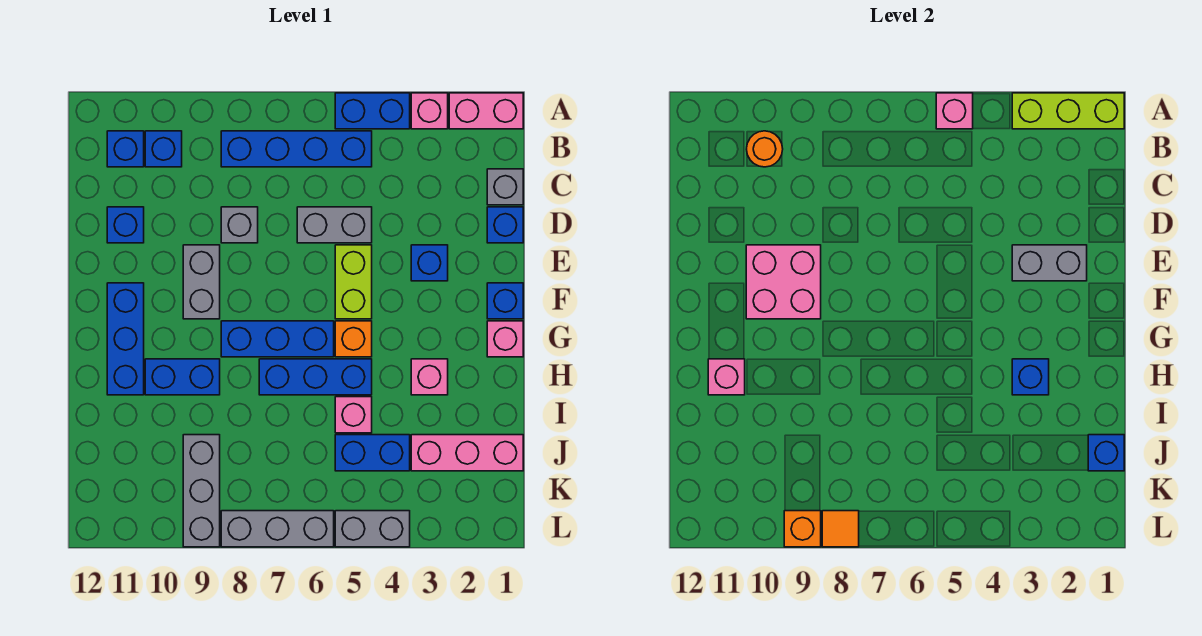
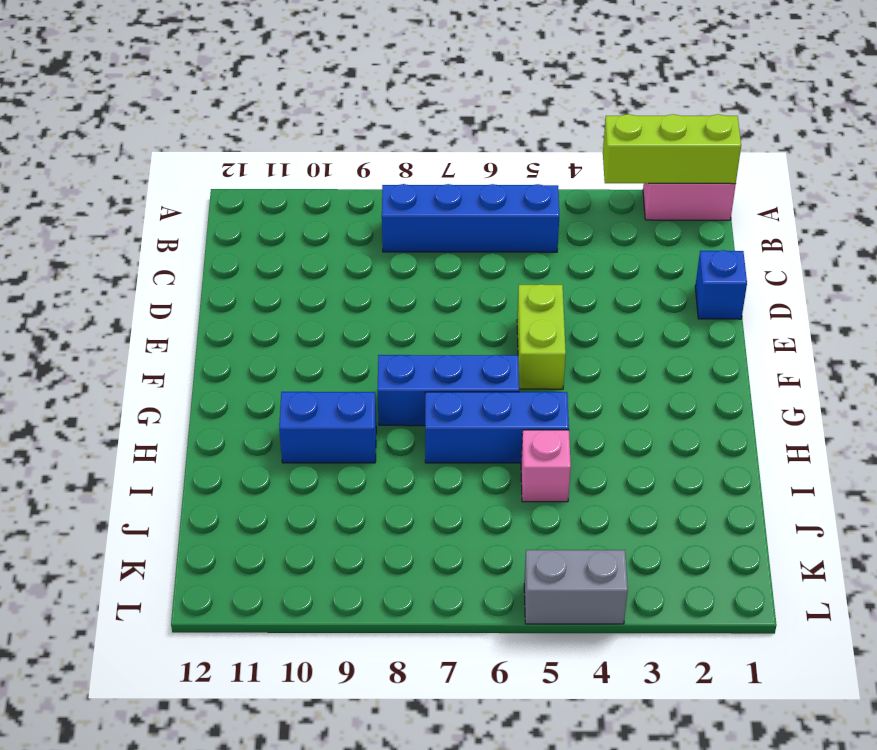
none -> pink brick A3 level 1
none -> blue brick A4:A5 level 1
none -> blue brick B10 level 1
none -> blue brick B11 level 1

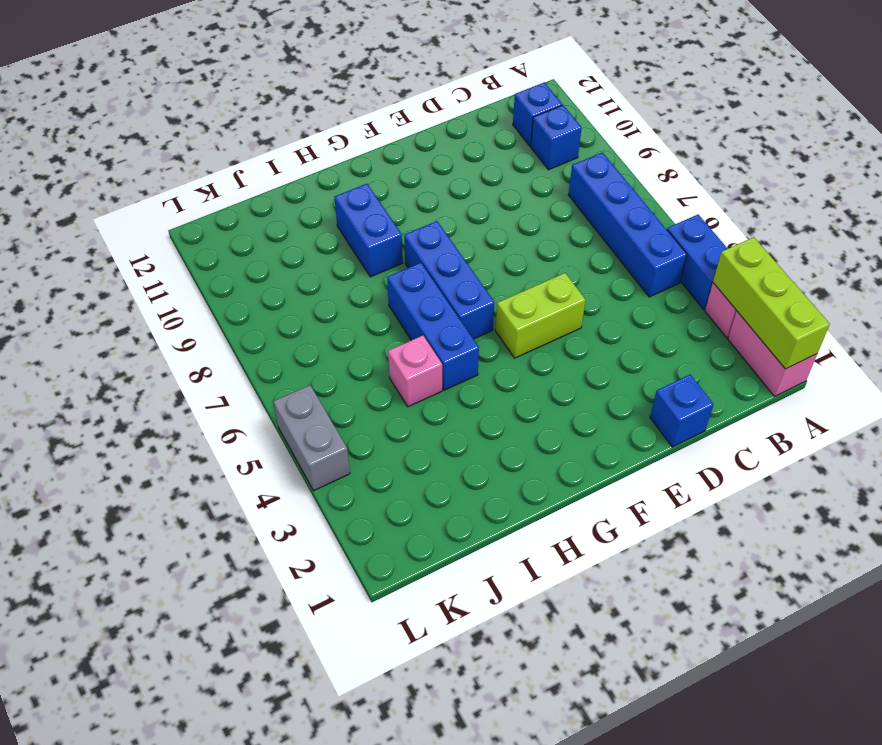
none -> grey brick C1 level 1
none -> grey brick D5:D6 level 1
none -> grey brick D8 level 1
none -> blue brick D11 level 1

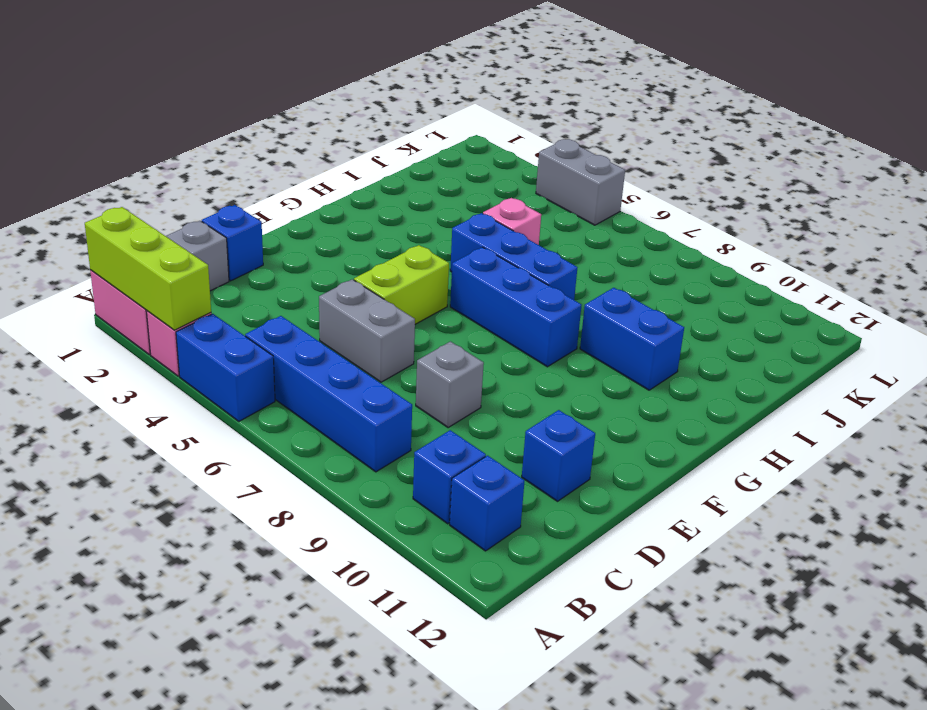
none -> blue brick E3 level 1
none -> grey brick E9:F9 level 1
none -> blue brick F1 level 1
none -> blue brick F11:H11 level 1

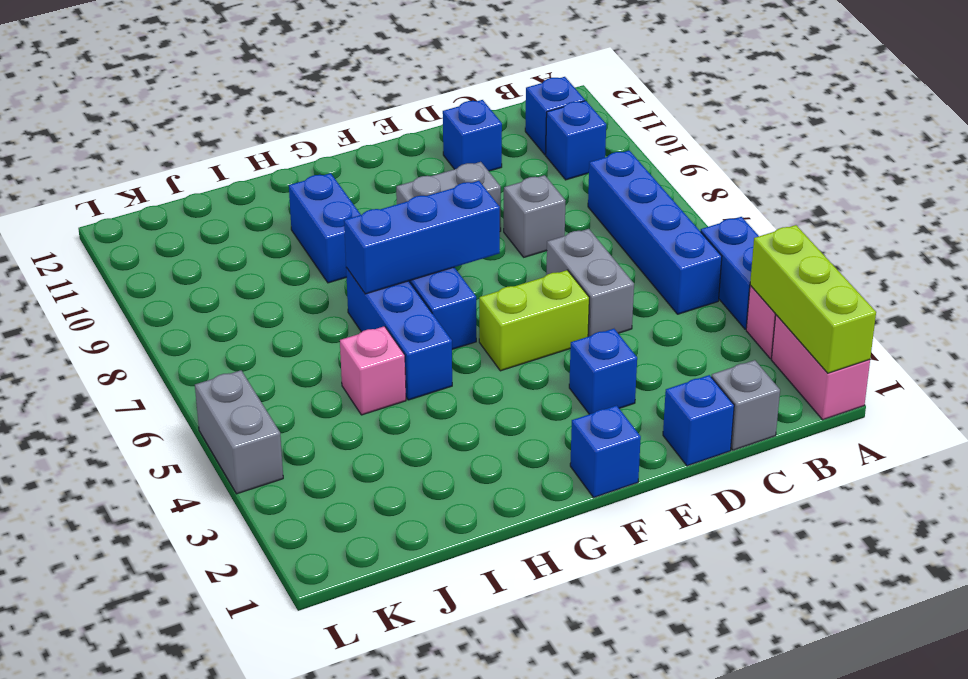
blue brick F7:H7 level 2 -> blue brick F11:H11 level 1
none -> pink brick G1 level 1
none -> orange brick G5 level 1
none -> pink brick H3 level 1
none -> pink brick J1:J3 level 1

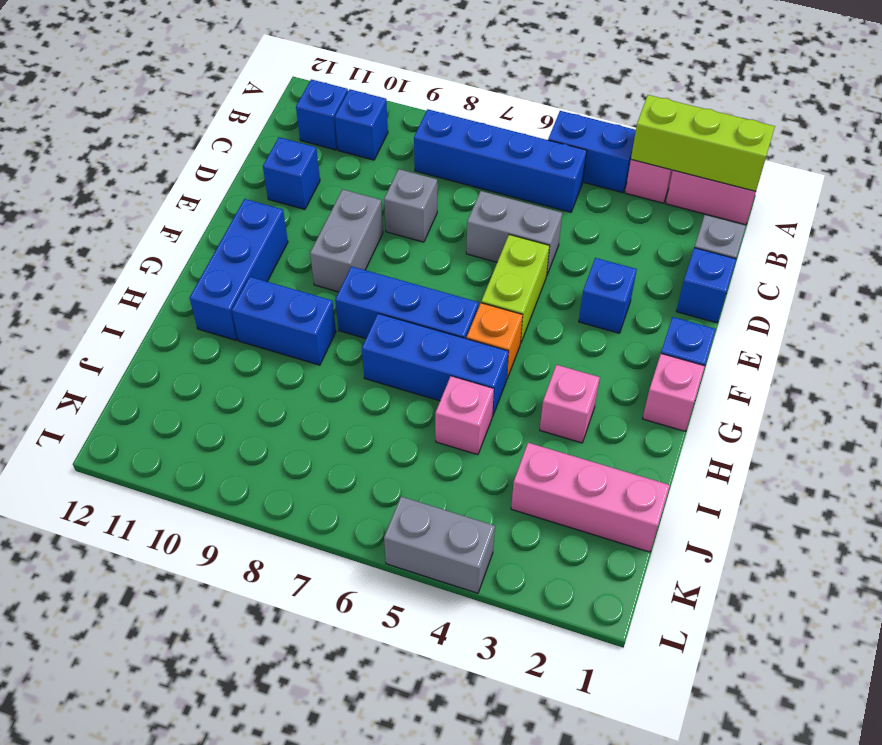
none -> blue brick J4:J5 level 1
none -> grey brick J9:L9 level 1
none -> grey brick L6:L8 level 1
none -> pink brick A5 level 2

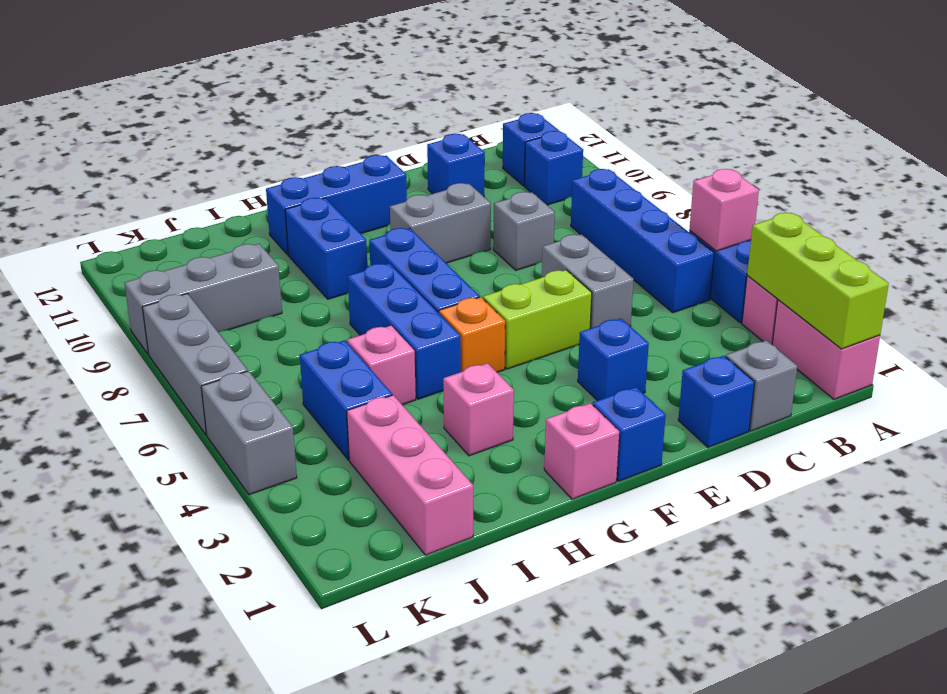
none -> orange round brick B10 level 2
none -> grey brick E2:E3 level 2
none -> pink brick E9:F10 level 2
none -> blue brick H3 level 2

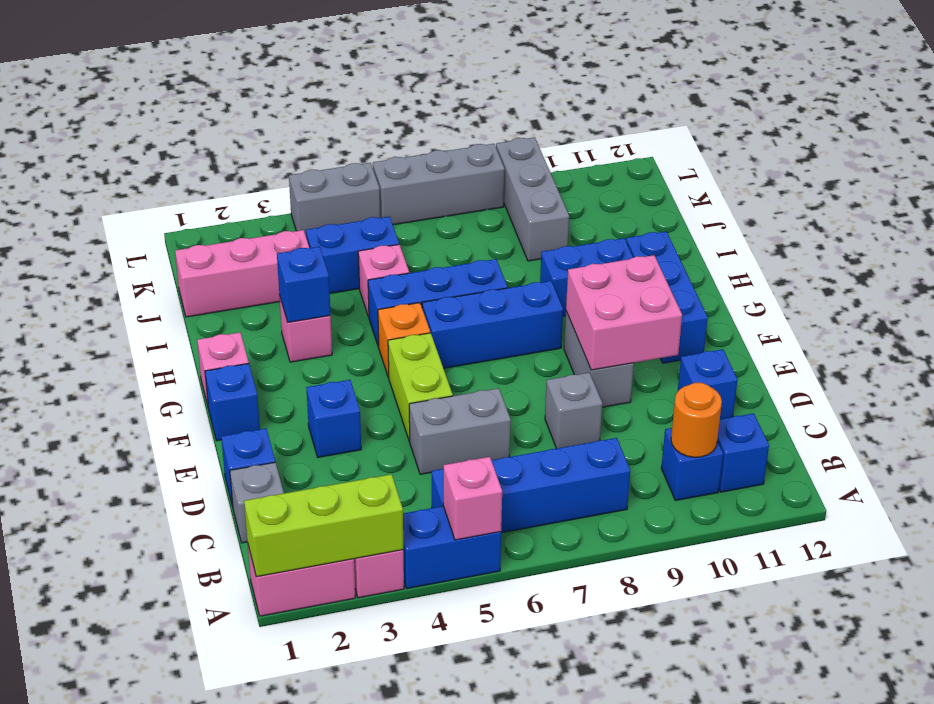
none -> grey brick E2:E3 level 2
none -> pink brick H11 level 2
none -> blue brick J1 level 2
none -> orange tile L8 level 2

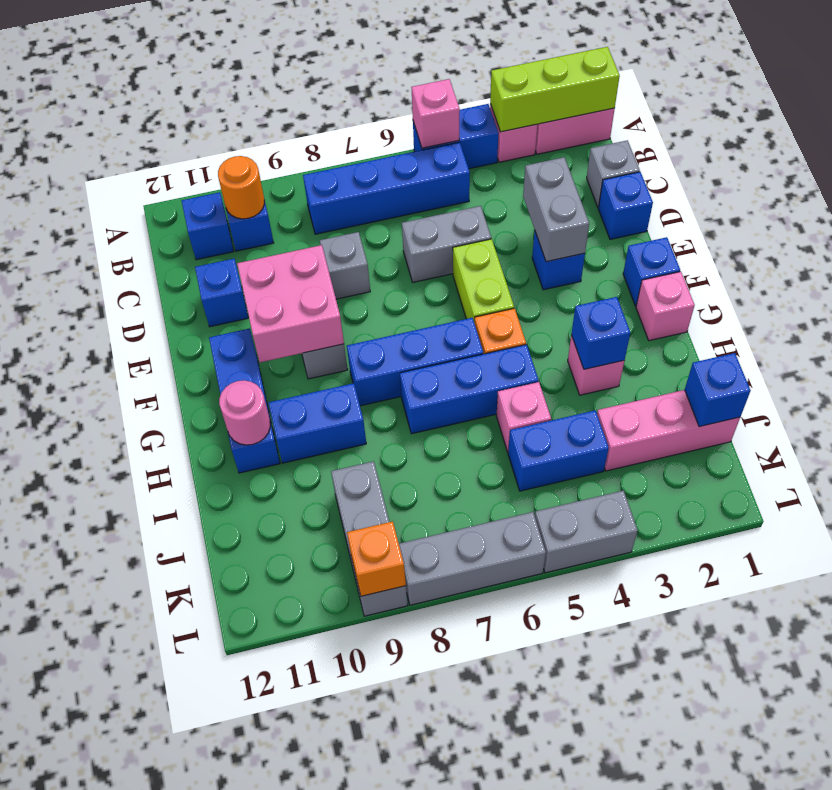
grey brick D3:E3 level 2 -> grey brick E2:E3 level 2
pink round brick H11 level 2 -> pink brick H11 level 2
none -> orange tile L8 level 2

